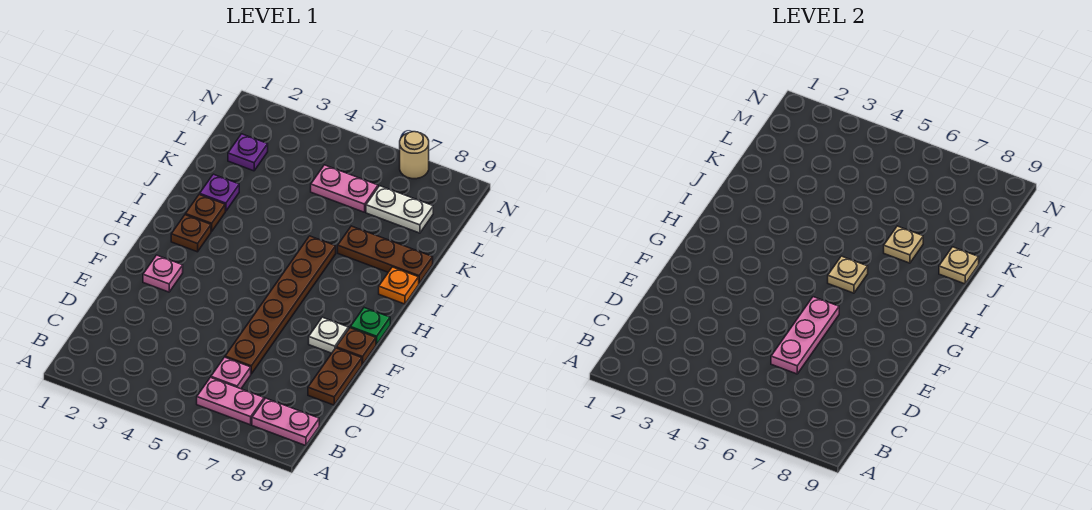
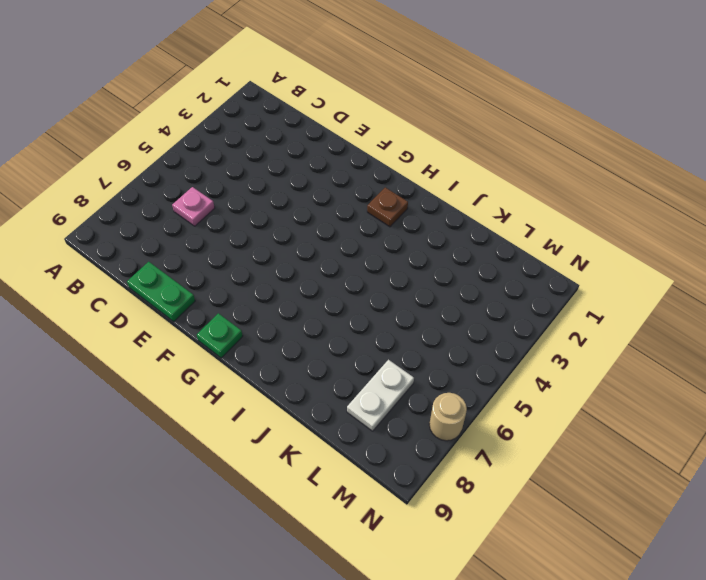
green plate D9:E9 level 1 -> brown plate D9:E9 level 1
none -> pink plate B6:B7 level 1
none -> pink plate B8:B9 level 1
none -> brown plate D6:I6 level 1

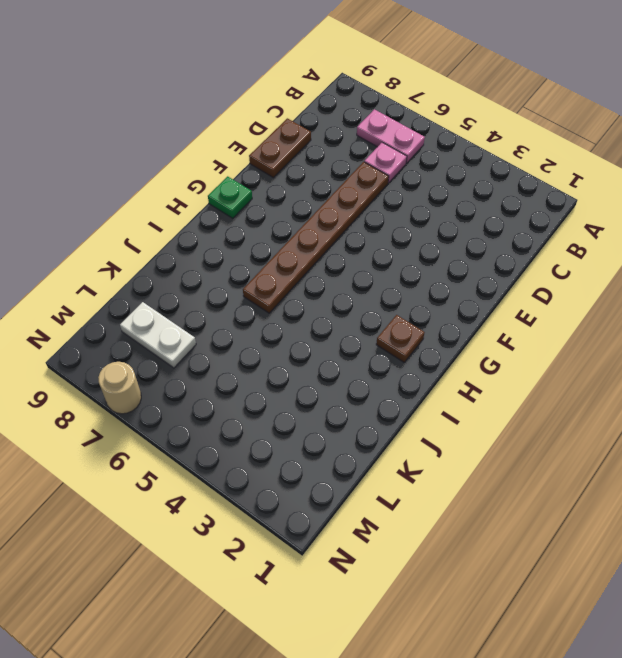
none -> pink plate B8:B9 level 1
none -> pink plate F2 level 1
none -> white plate F8 level 1

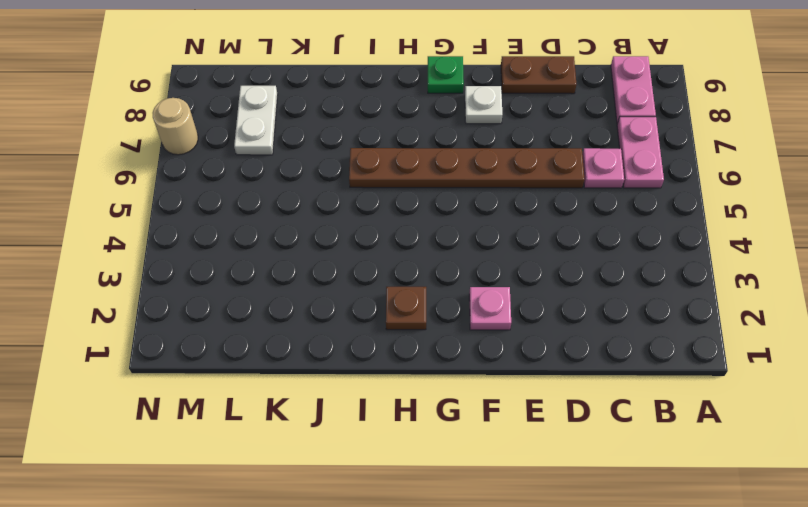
none -> brown plate F9 level 1
none -> brown plate I2 level 1
none -> orange plate I9 level 1

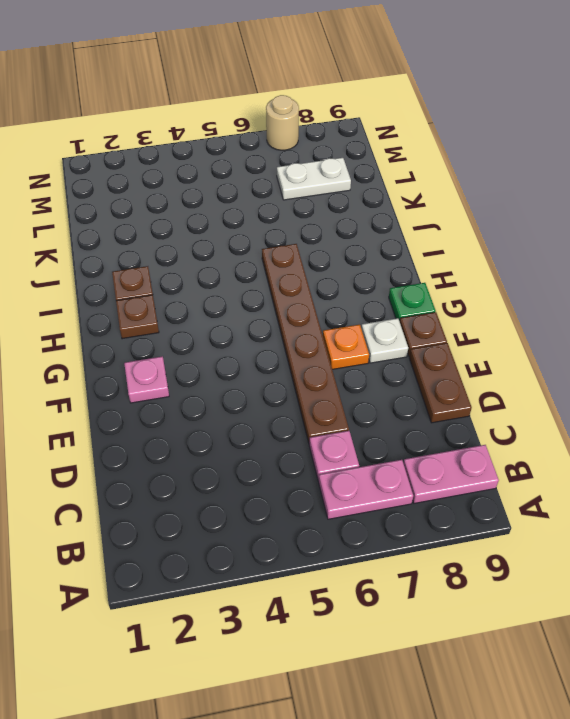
orange plate F7 level 1 -> orange plate I9 level 1
none -> purple plate J2 level 1
none -> brown plate J7:J9 level 1
none -> purple plate L2 level 1

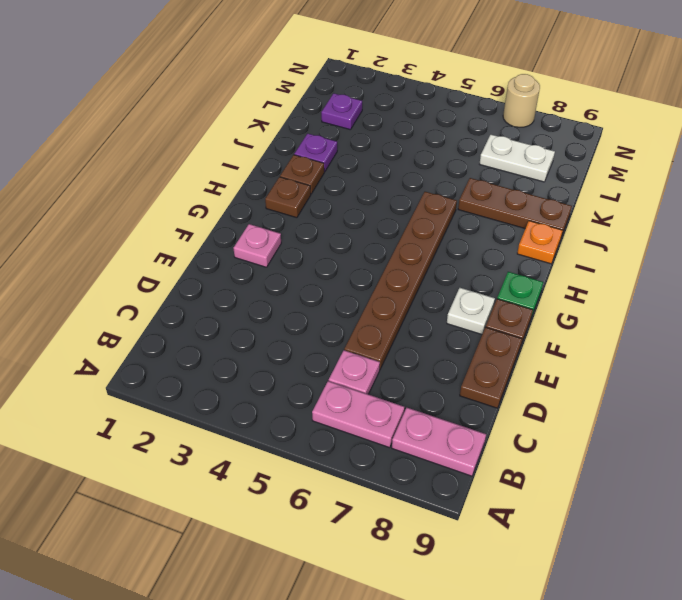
none -> pink plate L5:L6 level 1
none -> pink plate D6:F6 level 2
none -> tan plate H6 level 2

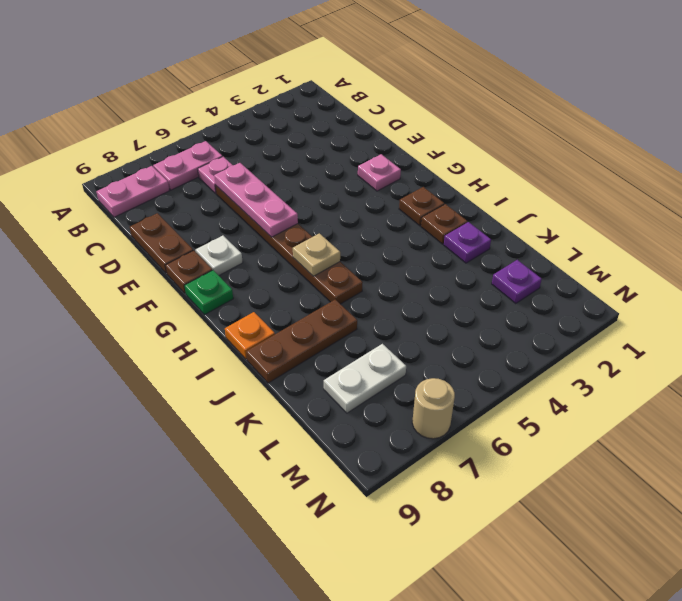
none -> pink plate L5:L6 level 1
none -> tan plate J7 level 2
none -> tan plate J9 level 2

